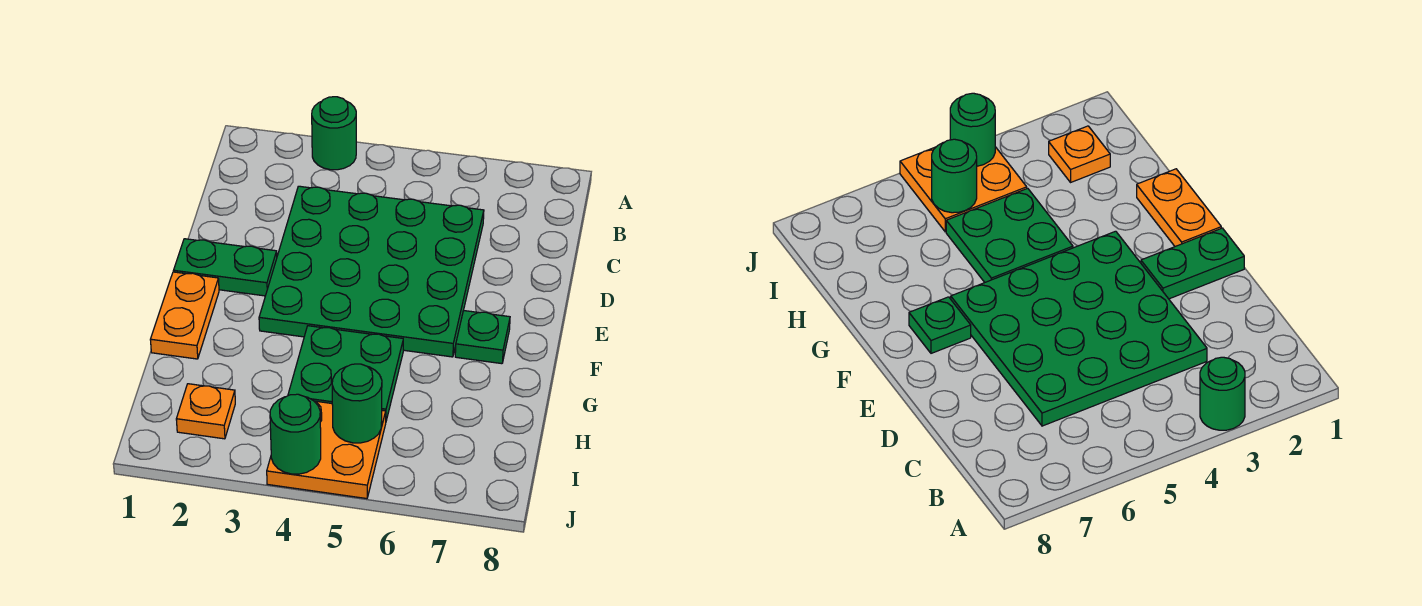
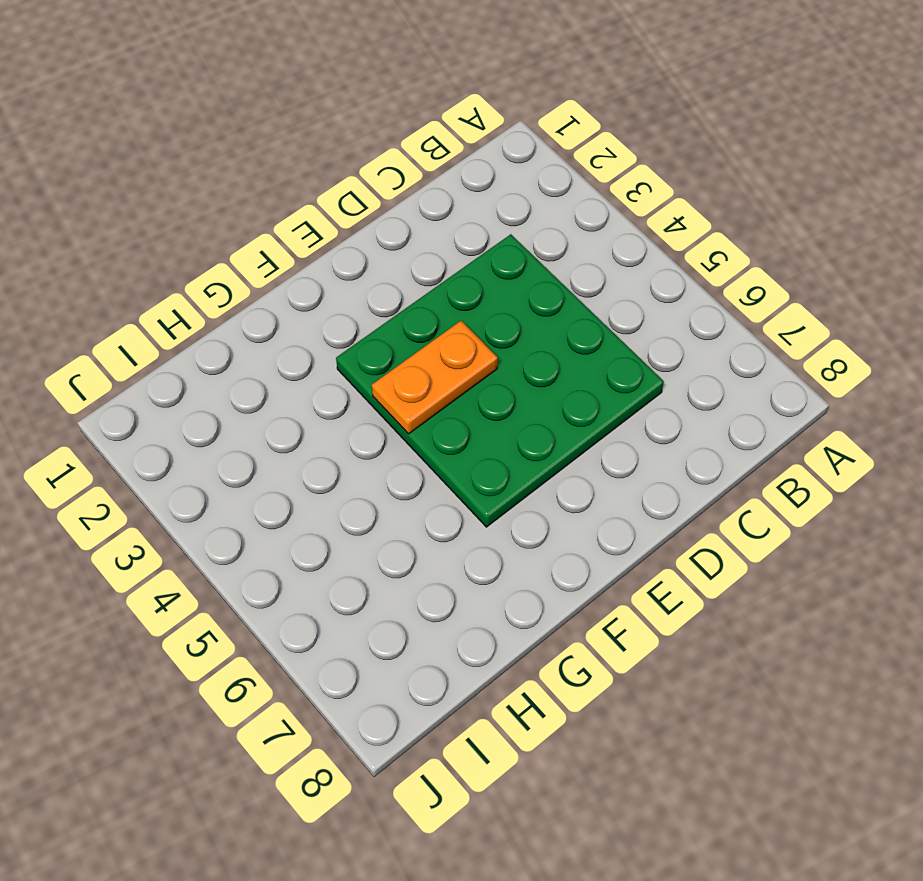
orange plate E4:F4 level 2 -> orange plate F1:G1 level 1
none -> green round brick A3 level 1
none -> green plate E1:E2 level 1

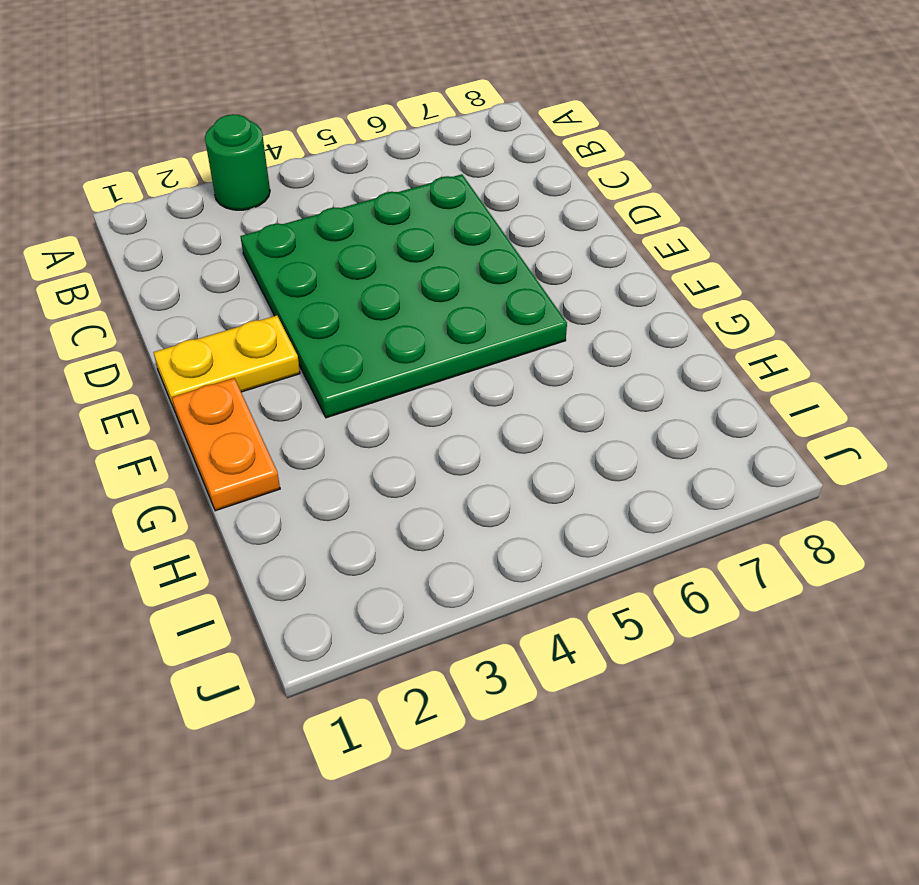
yellow plate E1:E2 level 1 -> green plate E1:E2 level 1
none -> green plate F7 level 1
none -> green plate G4:H5 level 1

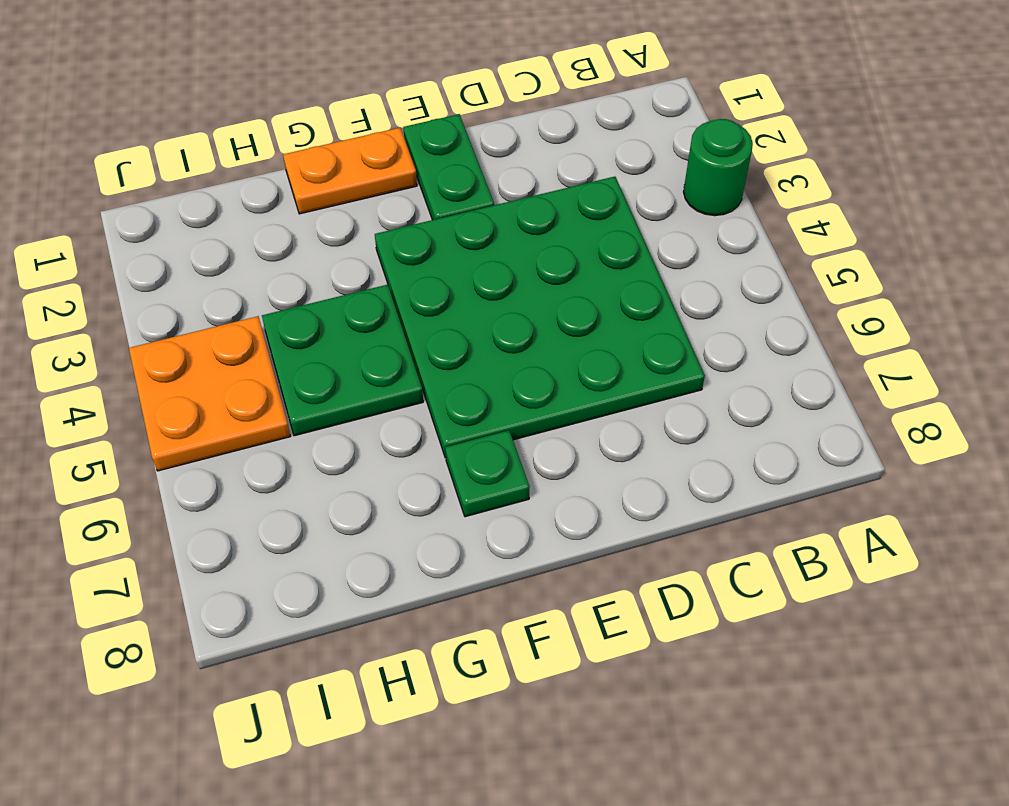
none -> orange plate I2 level 1
none -> green round brick I5 level 2

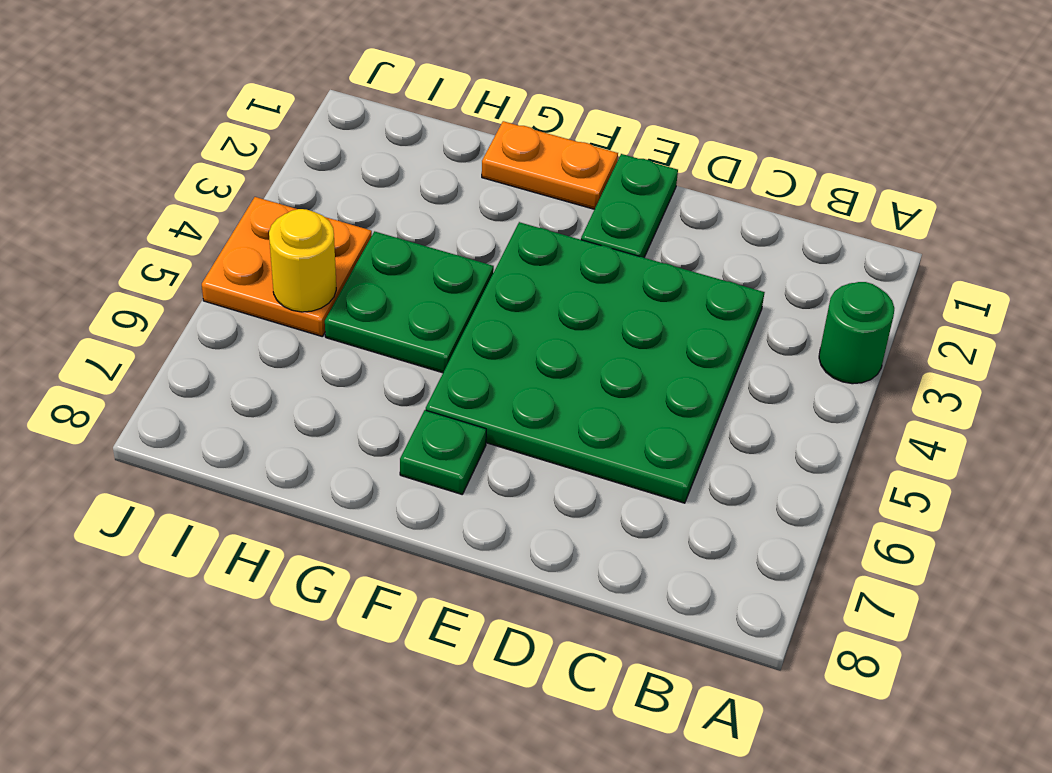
yellow round brick I5 level 2 -> green round brick I5 level 2
none -> orange plate I2 level 1
none -> green round brick J4 level 2

